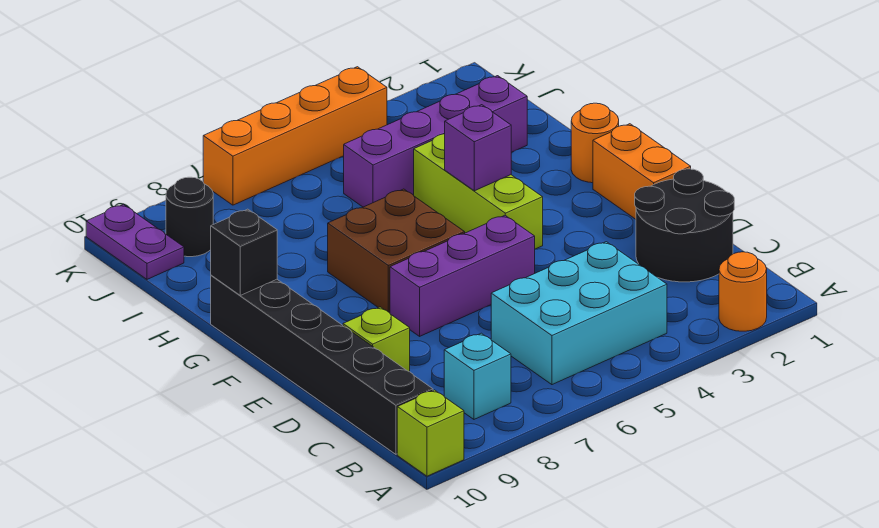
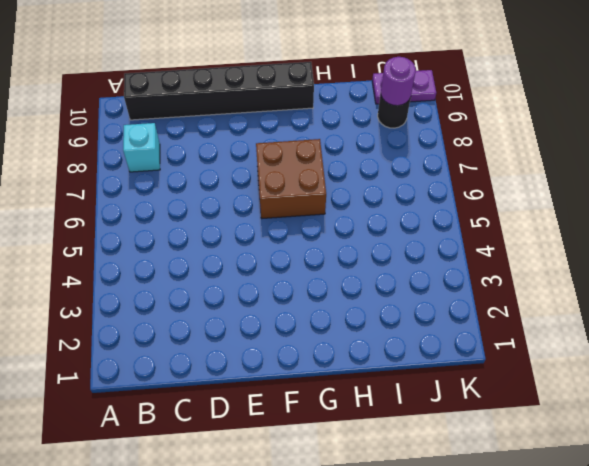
purple round brick J9 level 2 -> none
none -> orange round brick A2 level 1
none -> lime brick A10 level 1
none -> cyan brick B4:C6 level 1

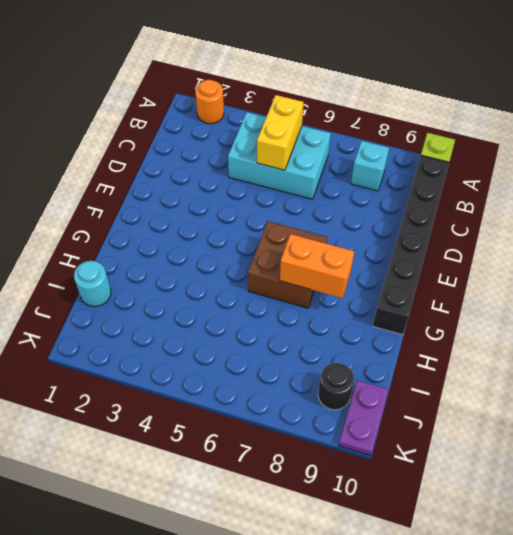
yellow brick B5:C5 level 2 -> none
orange brick G7:G8 level 2 -> orange brick E1:F1 level 1
cyan round brick I1 level 1 -> none
none -> black round brick C1:D2 level 1
none -> lime brick D9 level 1
none -> purple brick E5:E7 level 1

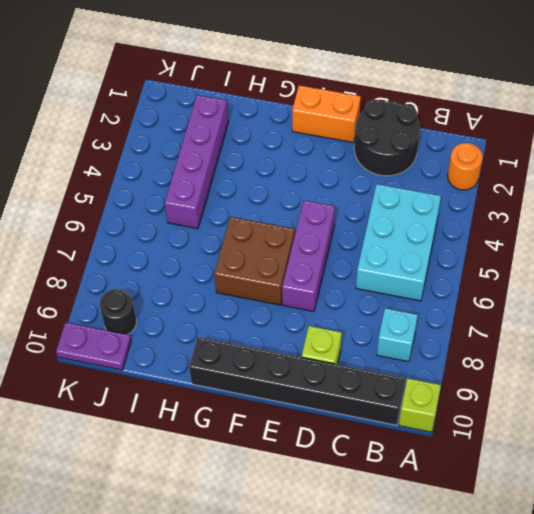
none -> lime brick F4:H4 level 1
none -> orange round brick G1 level 1
none -> orange brick K4:K7 level 1

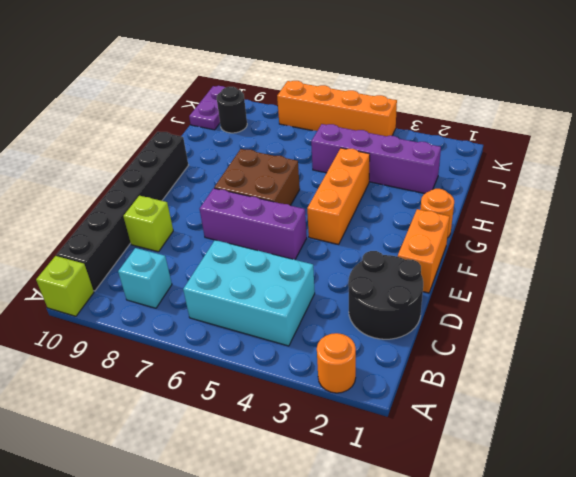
orange brick F4:H4 level 1 -> lime brick F4:H4 level 1
none -> purple brick G4 level 2
none -> black brick G10 level 2

